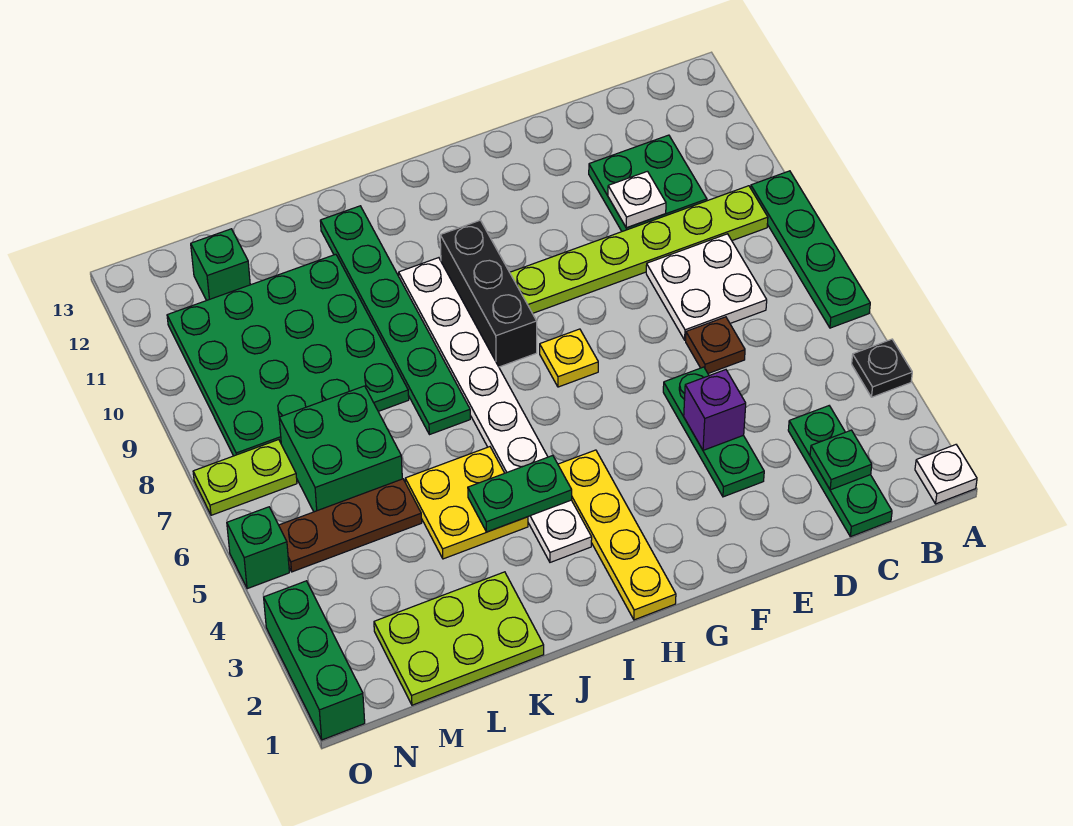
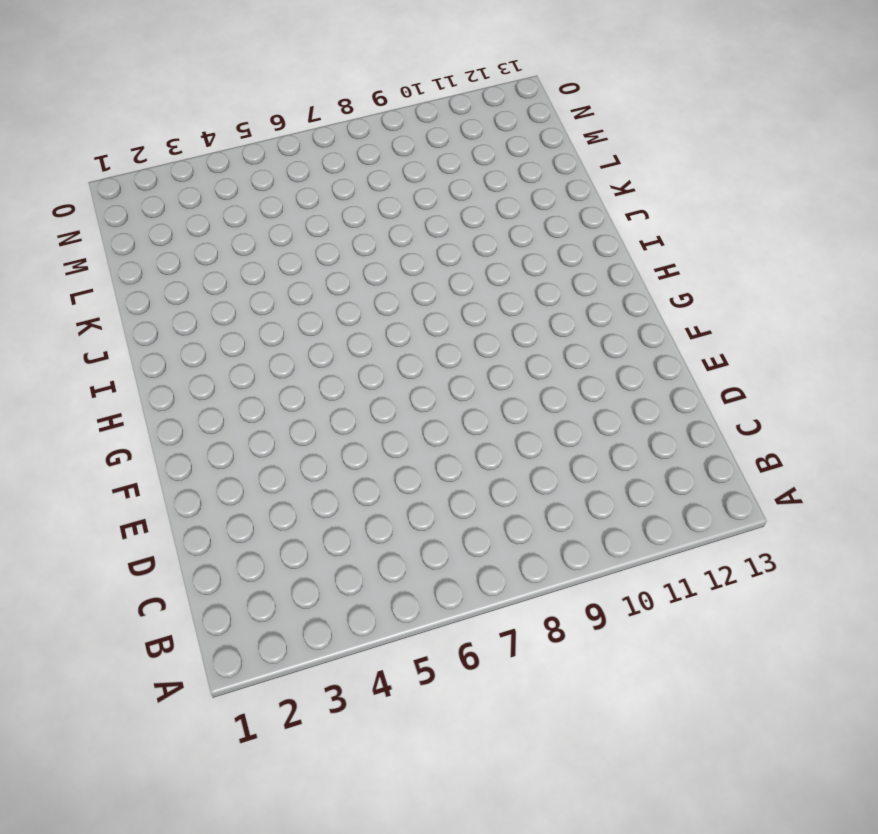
none -> white plate A1 level 1
none -> black plate A4 level 1
none -> green plate A6:A9 level 1

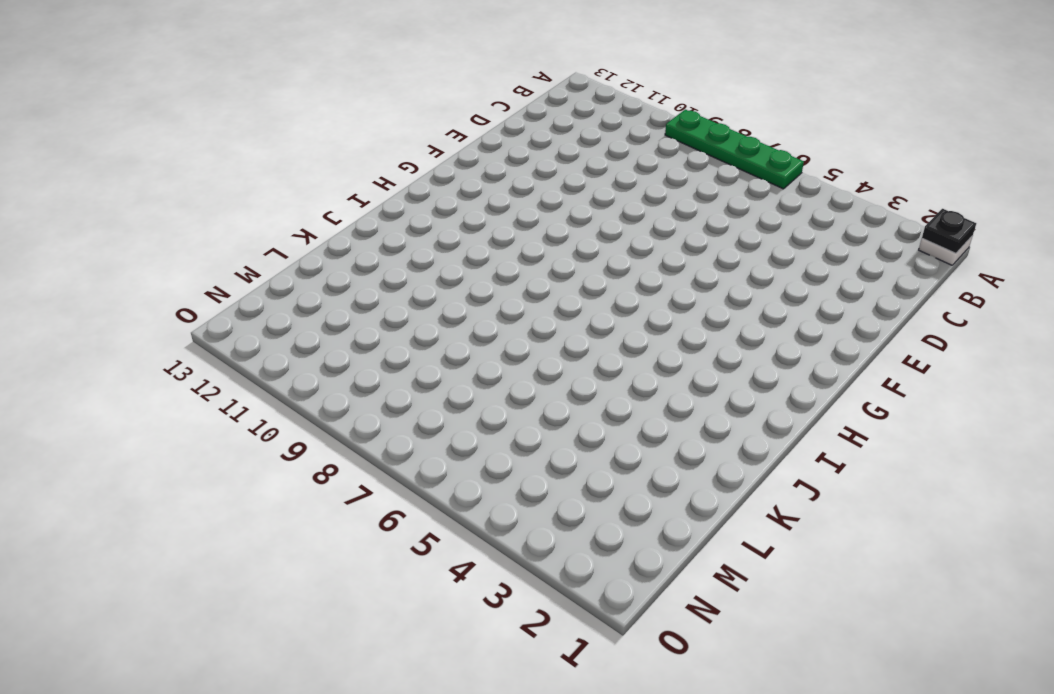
black plate A1 level 2 -> black plate A4 level 1
none -> lime plate B9:G9 level 1
none -> green plate C1:C3 level 1
none -> white plate C7:D8 level 1

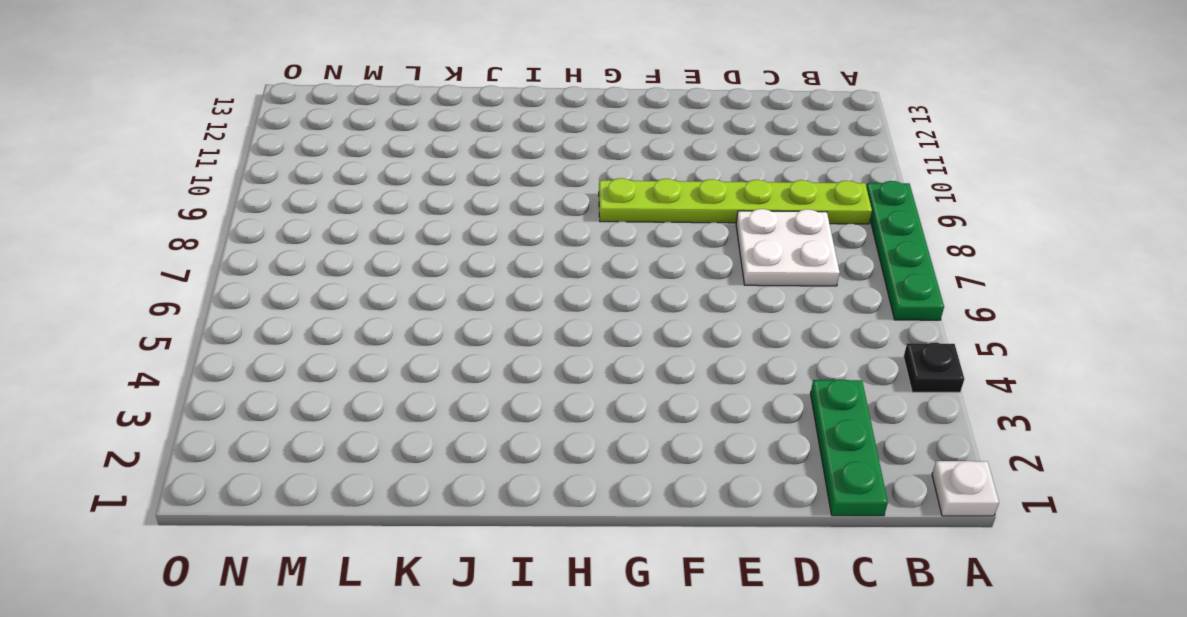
none -> green plate C10:D11 level 1
none -> brown plate D6 level 1
none -> green plate E3:E5 level 1

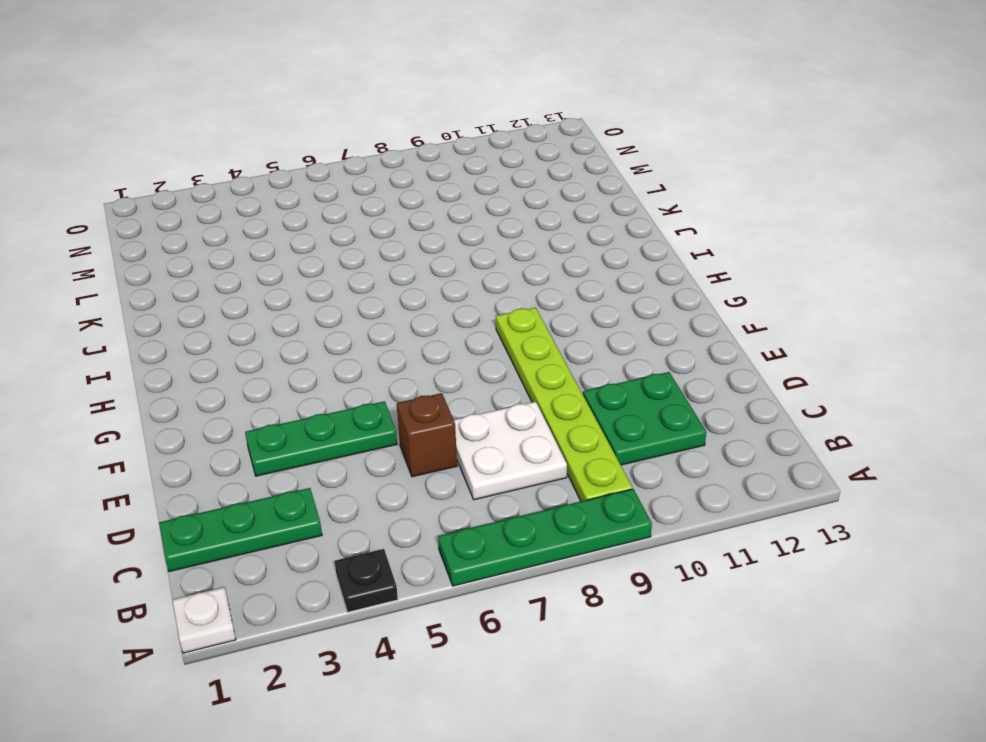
brown brick D6 level 1 -> brown plate D6 level 1
none -> yellow plate G7 level 1
none -> yellow plate H1:H4 level 1
none -> black brick H8:H10 level 1

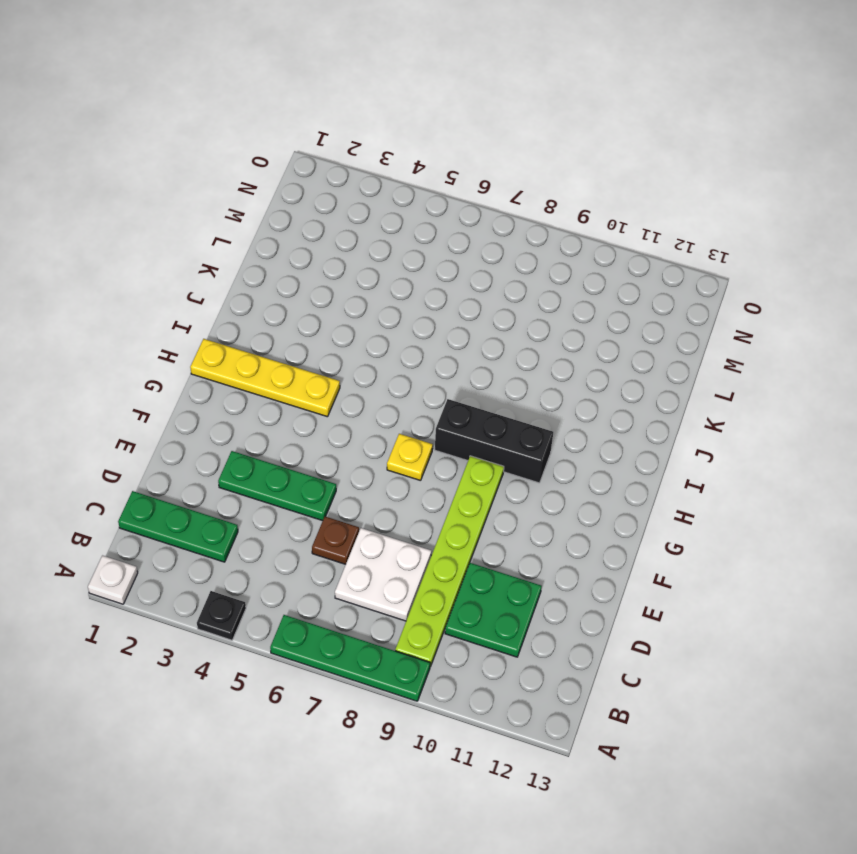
none -> white plate I3:I10 level 1
none -> yellow plate J4:K5 level 1
none -> green plate J7:J12 level 1

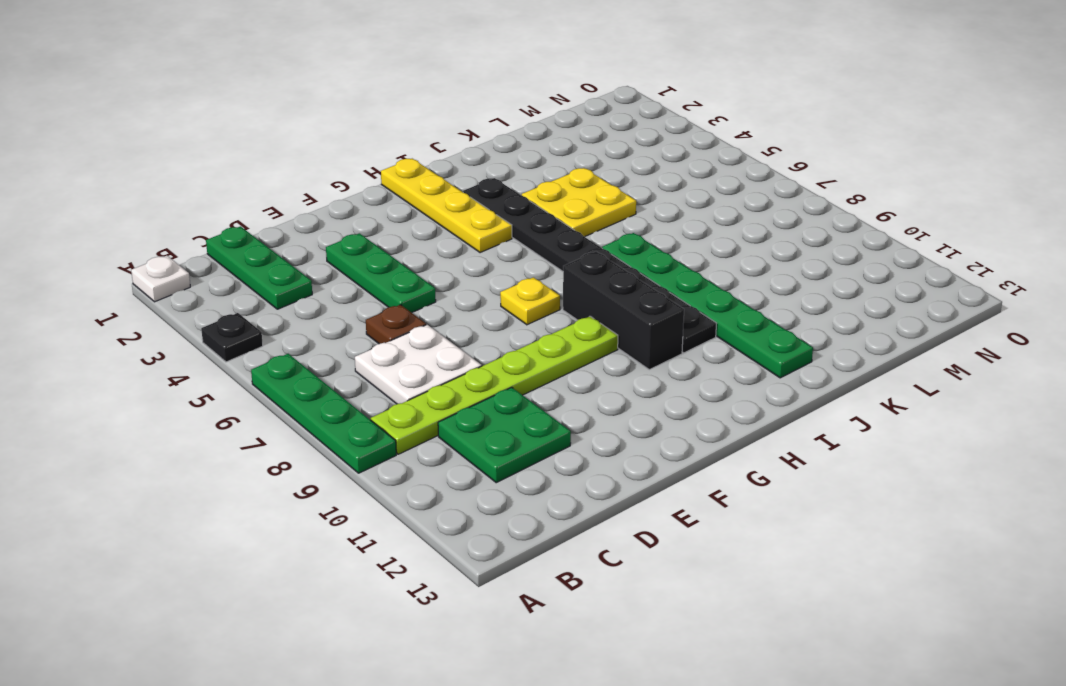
black plate I3:I10 level 1 -> white plate I3:I10 level 1
none -> lime plate K1:M2 level 1
none -> green plate K8:N11 level 1
none -> brown plate L5:N5 level 1

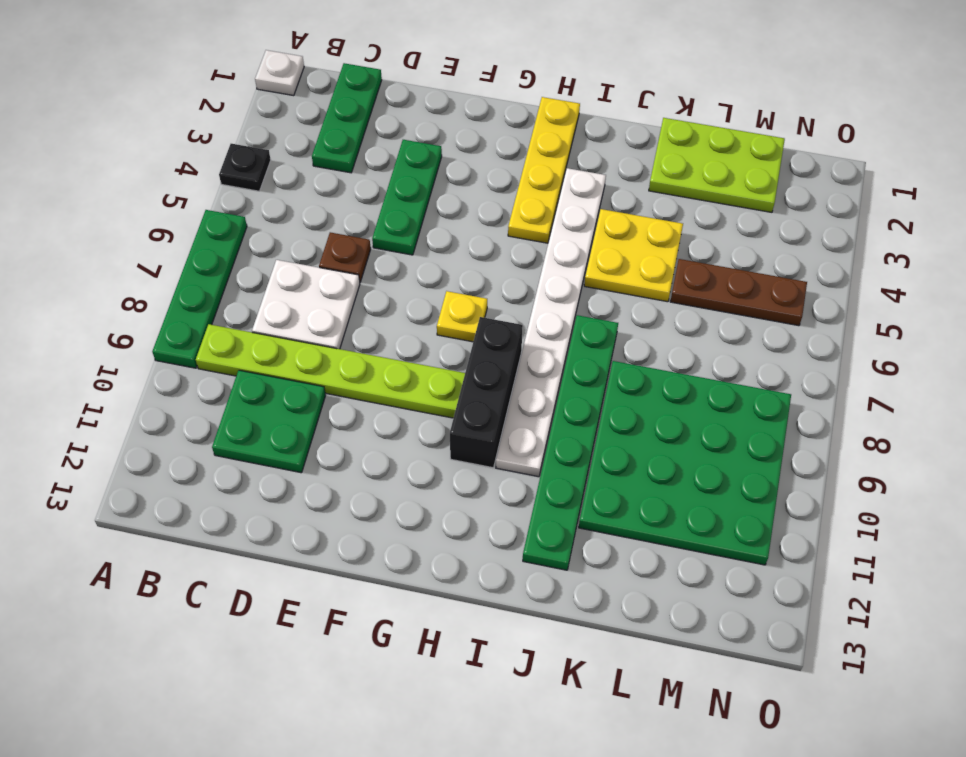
none -> green brick L6:M7 level 1
none -> green brick M12 level 1
none -> lime plate N7:O7 level 1

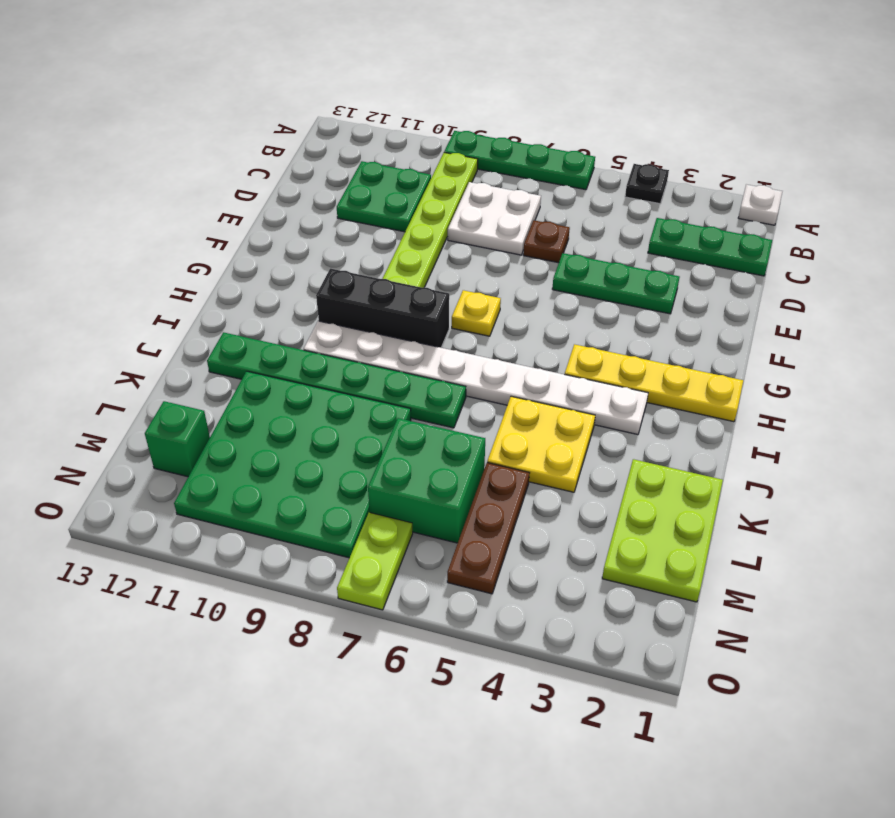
none -> green brick O1:O3 level 1
none -> green brick O5 level 1
none -> green plate C2 level 2

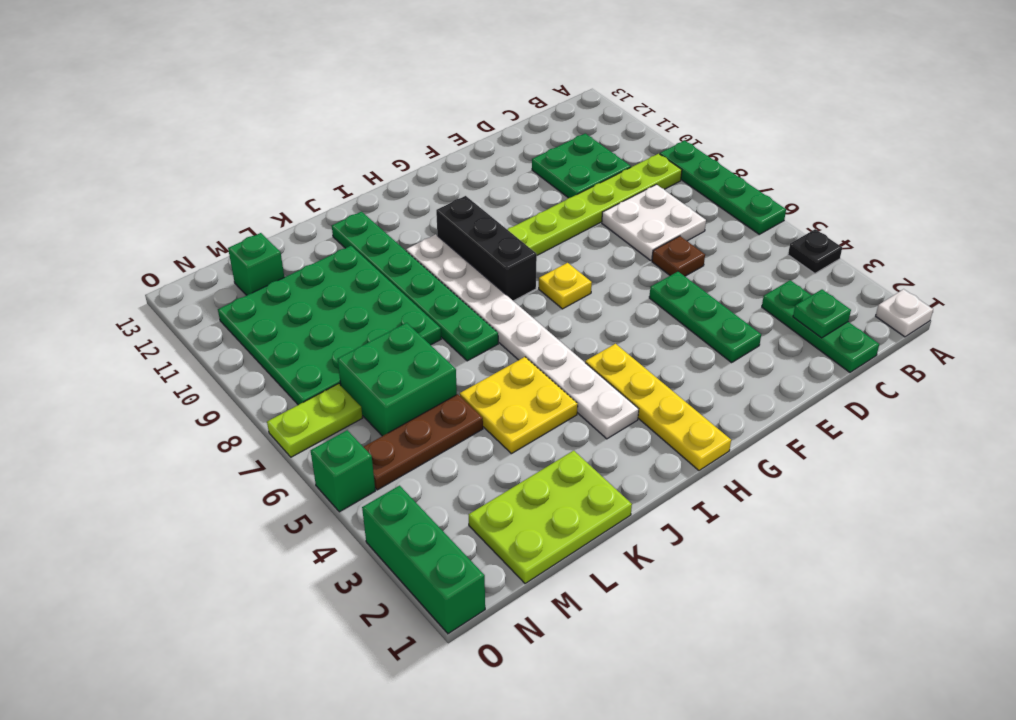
none -> white plate D10 level 2
none -> purple brick E4 level 2
none -> green plate I4:J4 level 2

